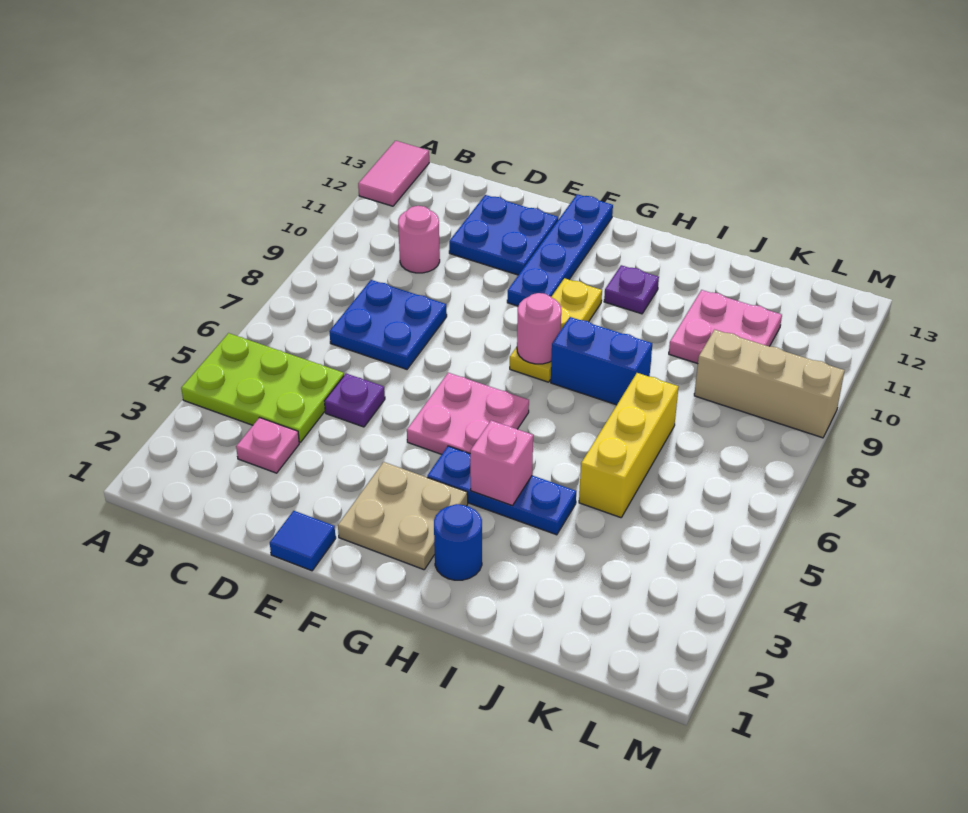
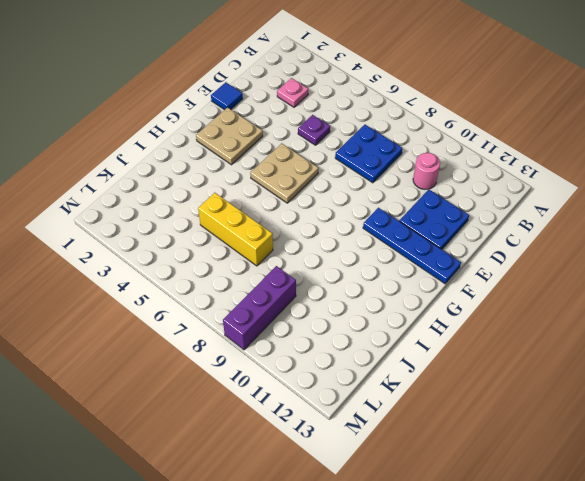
tan plate F5:G6 level 1 -> pink plate F5:G6 level 1
purple brick K9:M9 level 1 -> tan brick K9:M9 level 1
none -> lime plate A4:C5 level 1
none -> pink tile A12:A13 level 1
none -> blue plate G4:I4 level 1

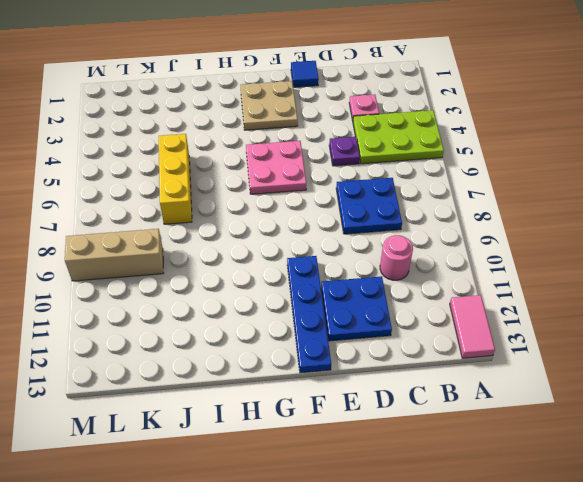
none -> blue plate G4:I4 level 1
none -> yellow plate G8:G10 level 1
none -> blue round brick H2 level 1

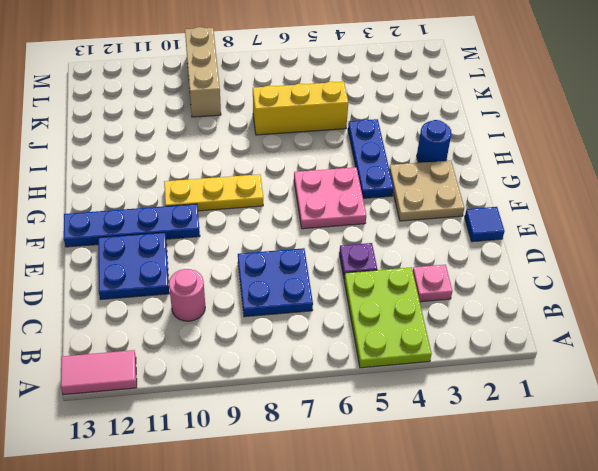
none -> blue brick H8:I8 level 1
none -> purple plate H11 level 1
none -> pink plate J10:K11 level 1

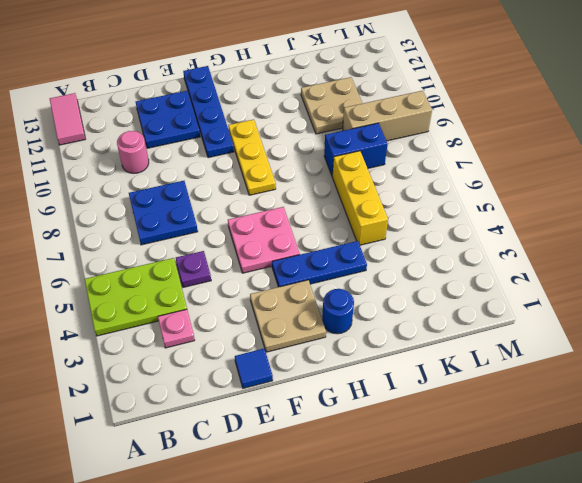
blue brick J8:K8 level 1 -> blue brick H8:I8 level 1
tan plate J10:K11 level 1 -> pink plate J10:K11 level 1
none -> purple plate H11 level 1
none -> pink round brick G8 level 2
none -> pink brick H4 level 2

